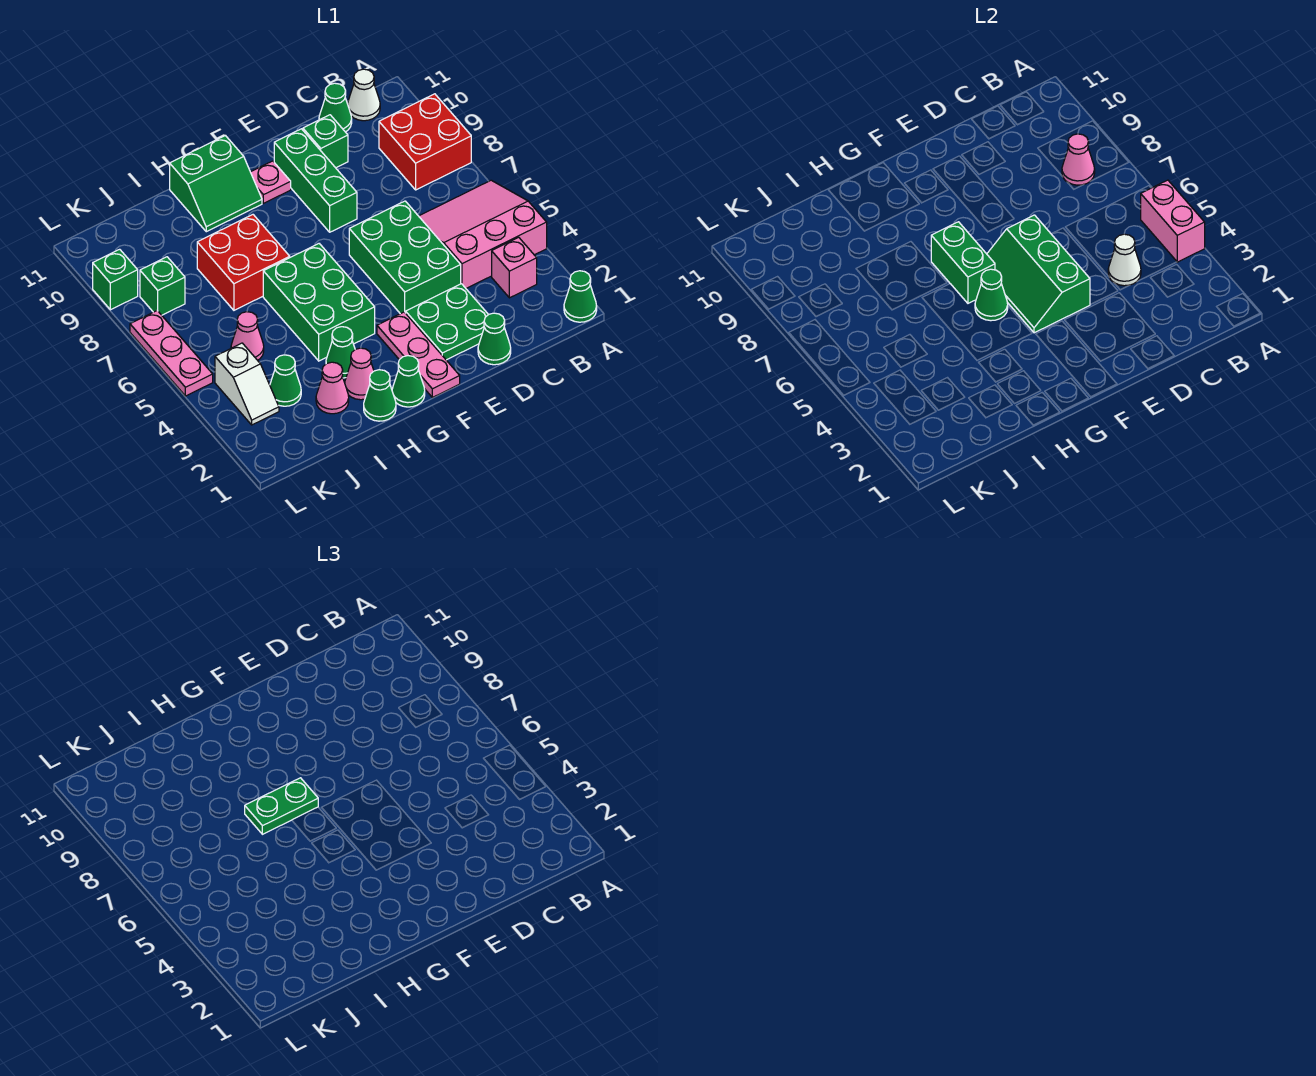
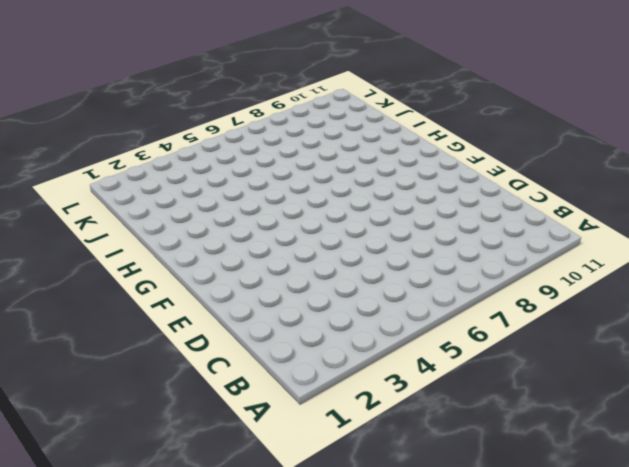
none -> green cone A1 level 1
none -> pink slope A4:C6 level 1 top 4
none -> red brick A8:B9 level 1
none -> pink brick B3 level 1

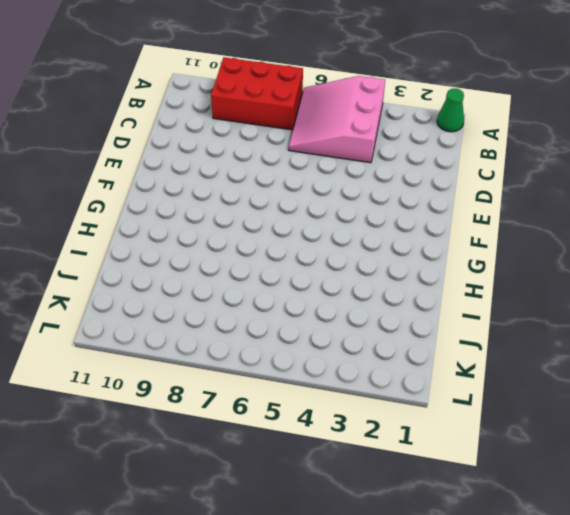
red brick A7:B9 level 1 -> red brick A8:B9 level 1
none -> pink brick B3 level 1
none -> white cone B11 level 1
none -> green cone C11 level 1
none -> green cone D1 level 1

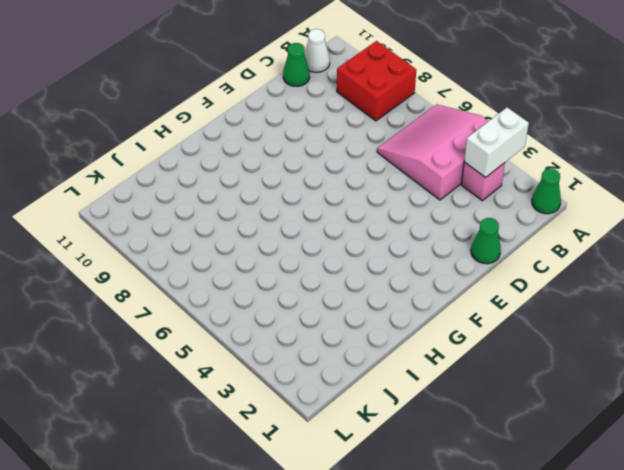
white brick A3:B3 level 2 -> none
none -> green plate D2:E3 level 1
none -> green brick D4:E6 level 1
none -> green brick D10 level 1
none -> green brick E8:E10 level 1

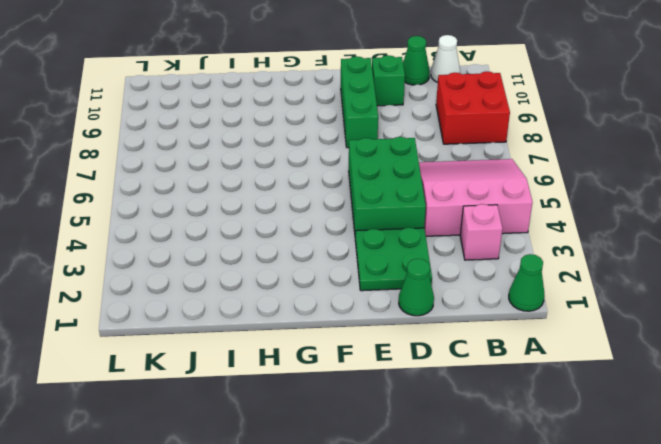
none -> pink plate F1:F3 level 1
none -> pink plate F10 level 1
none -> green cone G1 level 1
none -> green brick G4:H6 level 1

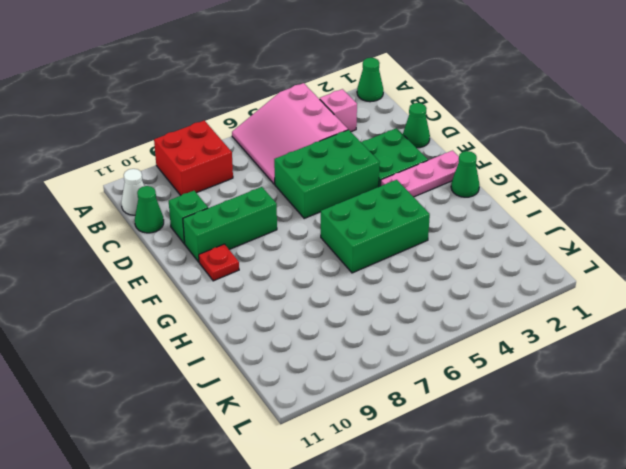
red plate F10 level 1 -> pink plate F10 level 1
none -> green slope G10:H11 level 1 top 11
none -> green cone H1 level 1
none -> pink cone H2 level 1
none -> green cone H3 level 1

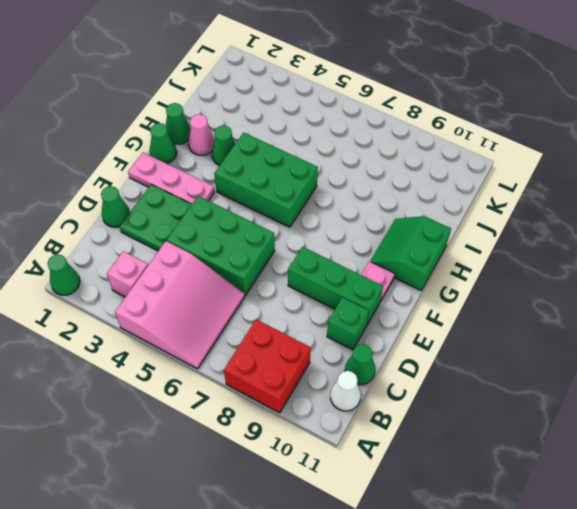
none -> red brick H7:I8 level 1
none -> pink cone I2 level 1
none -> green cone J3 level 1
none -> pink cone J5 level 1

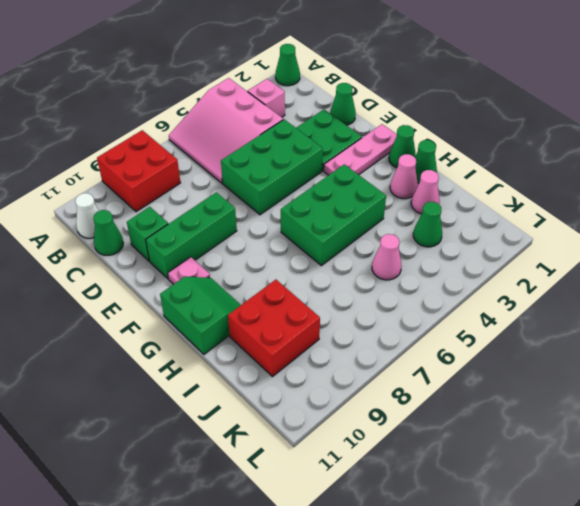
red brick I9:J10 level 1 -> red brick H7:I8 level 1
none -> green cone H3 level 1
none -> white slope K3:K4 level 1 top 4
none -> green brick K8 level 1
none -> pink plate L5:L7 level 1

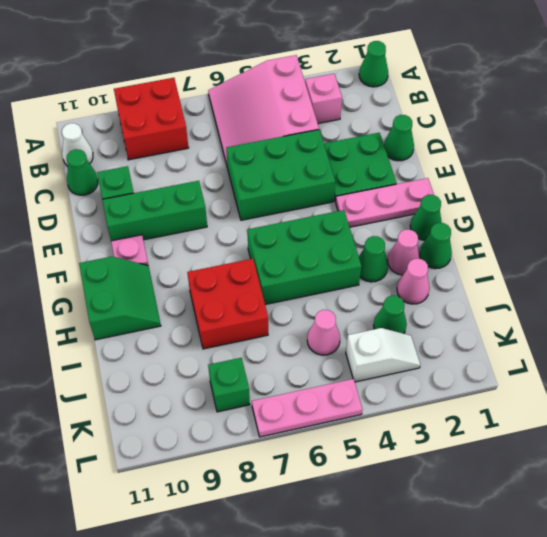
none -> green brick L9 level 1
none -> pink brick A4:A5 level 2
none -> pink cone B8 level 2
none -> white cone C4 level 2

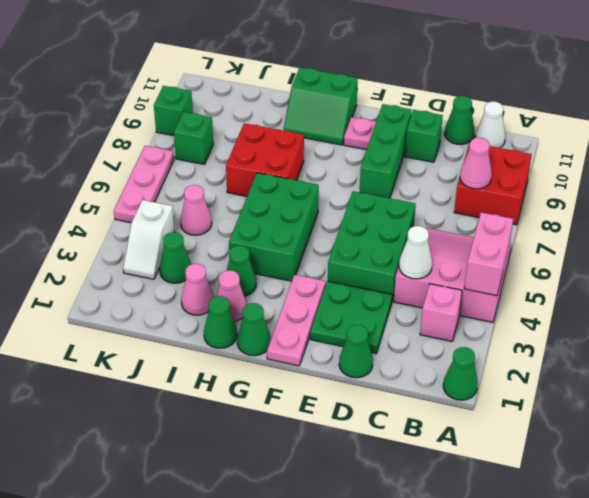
none -> green slope E4:F6 level 2 top E
none -> green cone G5 level 2
none -> green brick G6:G7 level 2
none -> green plate G7:H7 level 3

